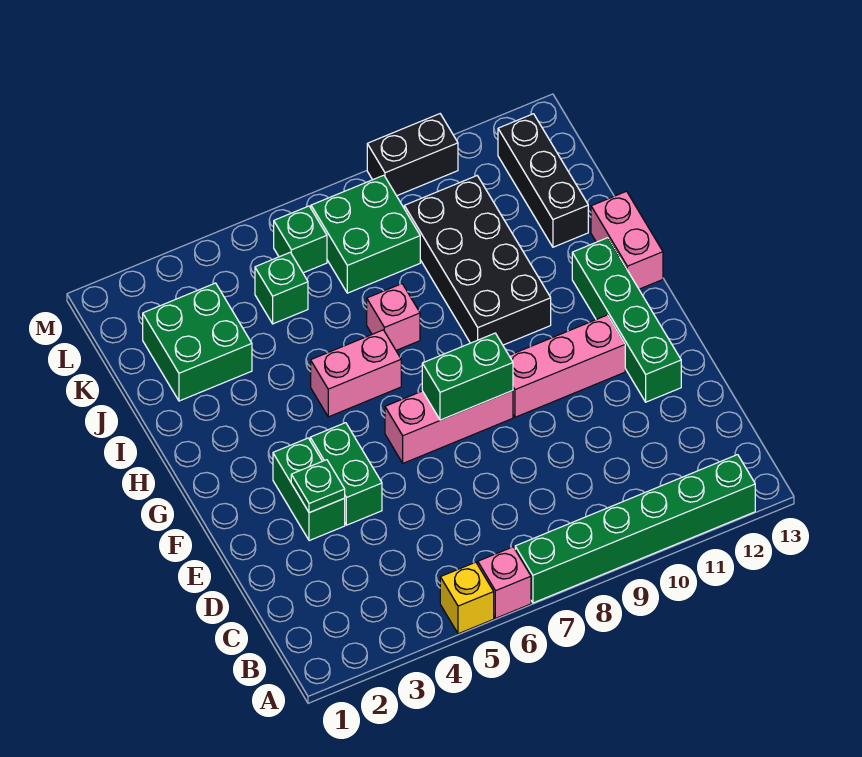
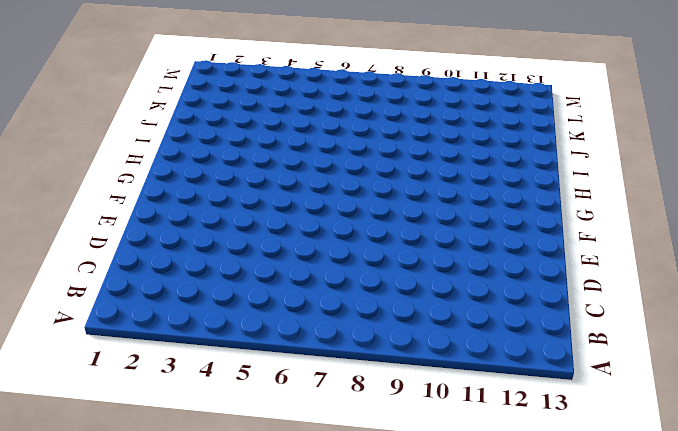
none -> yellow brick A5 level 1
none -> pink brick A6 level 1
none -> green brick A7:A12 level 1

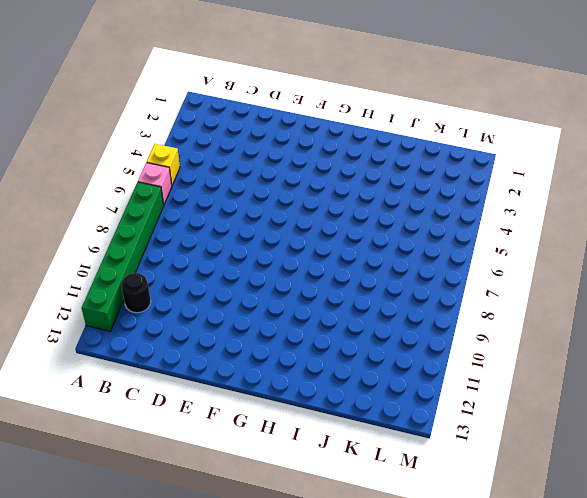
black round brick B11 level 1 -> none
none -> green brick E3:F3 level 1
none -> green brick E4:F4 level 1
none -> green brick E12:H12 level 1

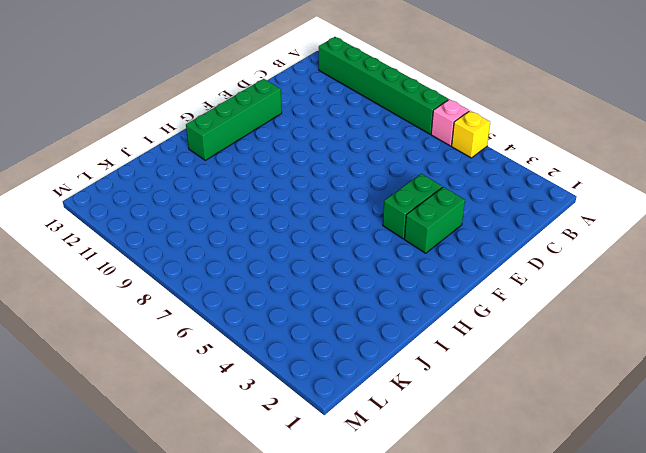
none -> pink brick F6:F8 level 1
none -> pink brick F9:F11 level 1
none -> pink brick H5:H6 level 1

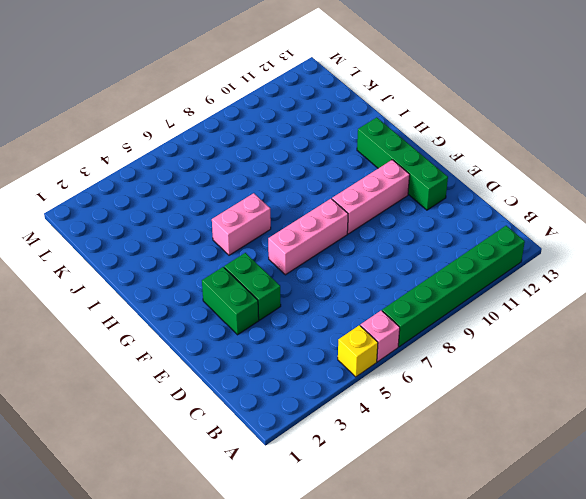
none -> black brick H9:K10 level 1
none -> pink brick H13:I13 level 1
none -> pink brick I7 level 1

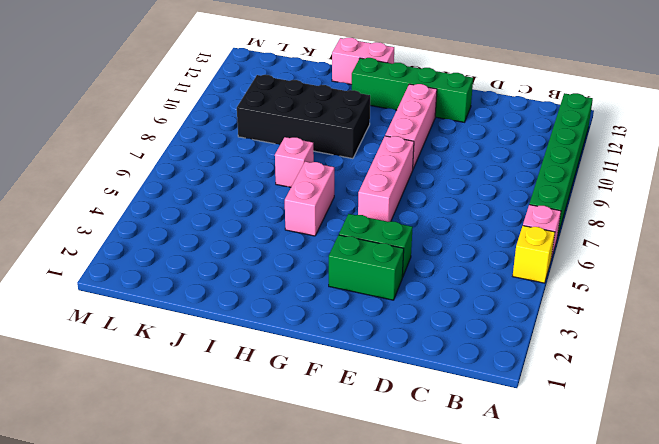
none -> green brick J2:K3 level 1
none -> black brick J12:L12 level 1
none -> green brick K5 level 1

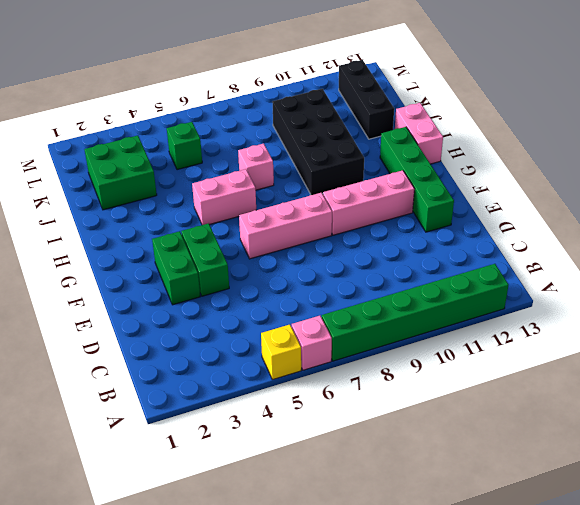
none -> green brick K7:L8 level 1
none -> green brick L6 level 1
none -> black brick M9:M10 level 1

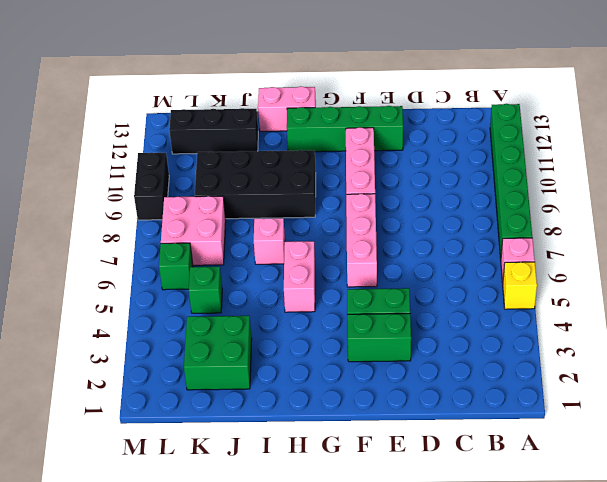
pink brick K7:L8 level 1 -> green brick K7:L8 level 1
none -> green plate E3 level 2
none -> green brick F7:F8 level 2

